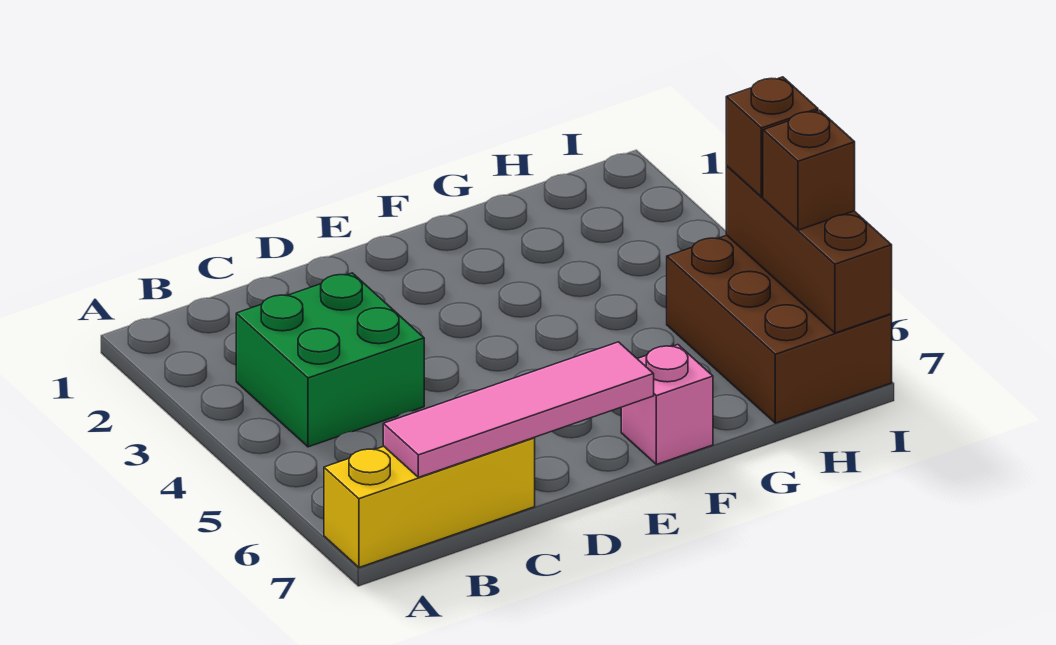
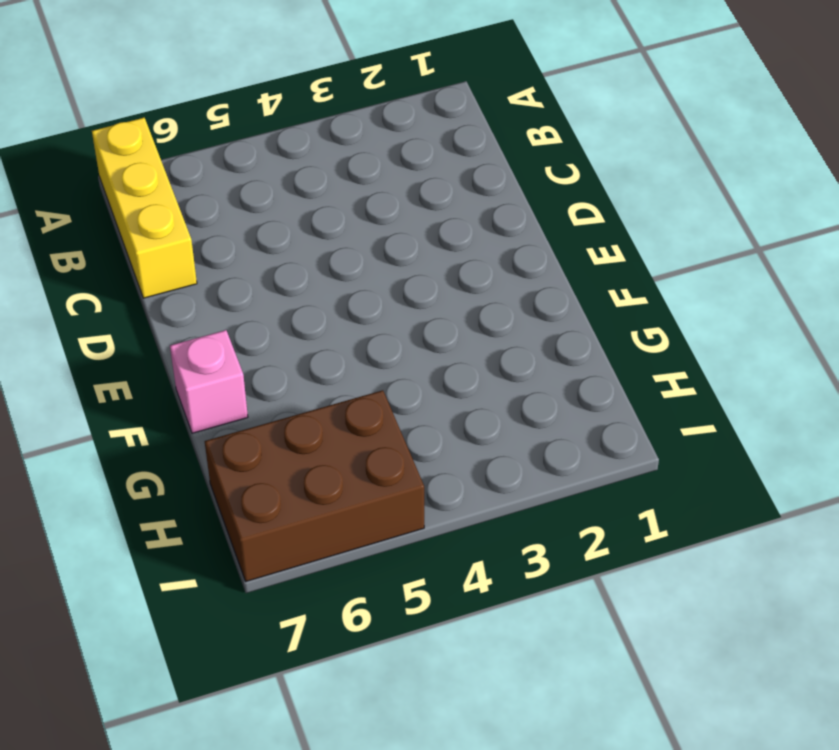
none -> green brick B3:C4 level 1
none -> pink tile B7:E7 level 2

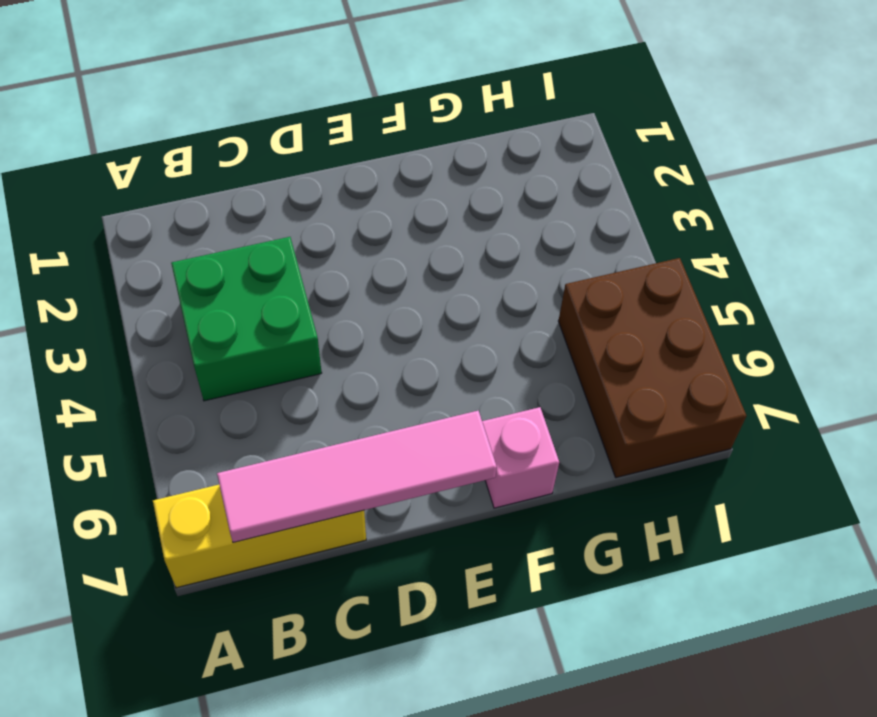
none -> brown brick I5:I7 level 2
none -> brown brick I5 level 3

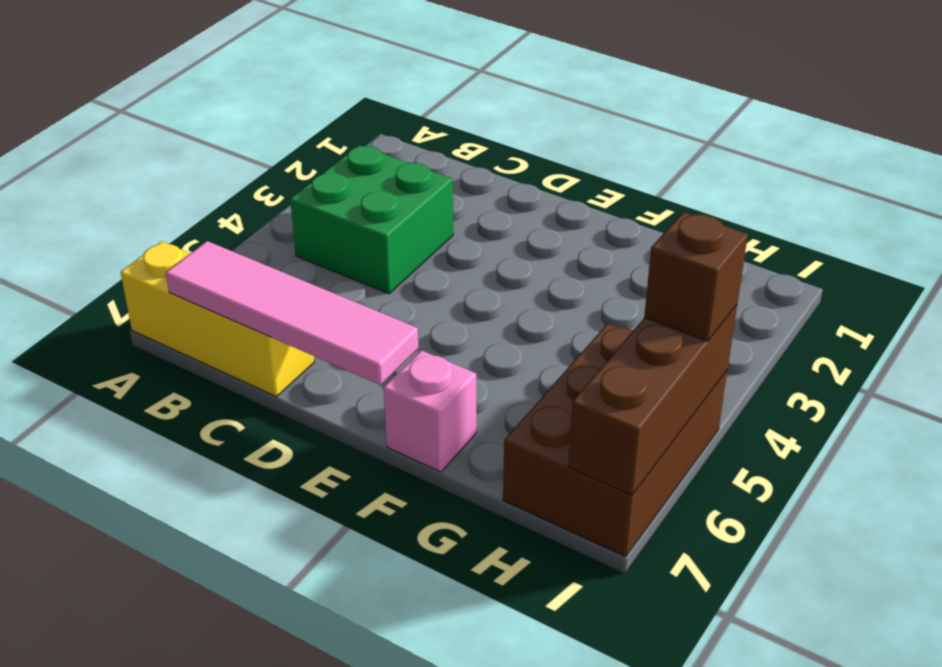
none -> brown brick I6 level 3

